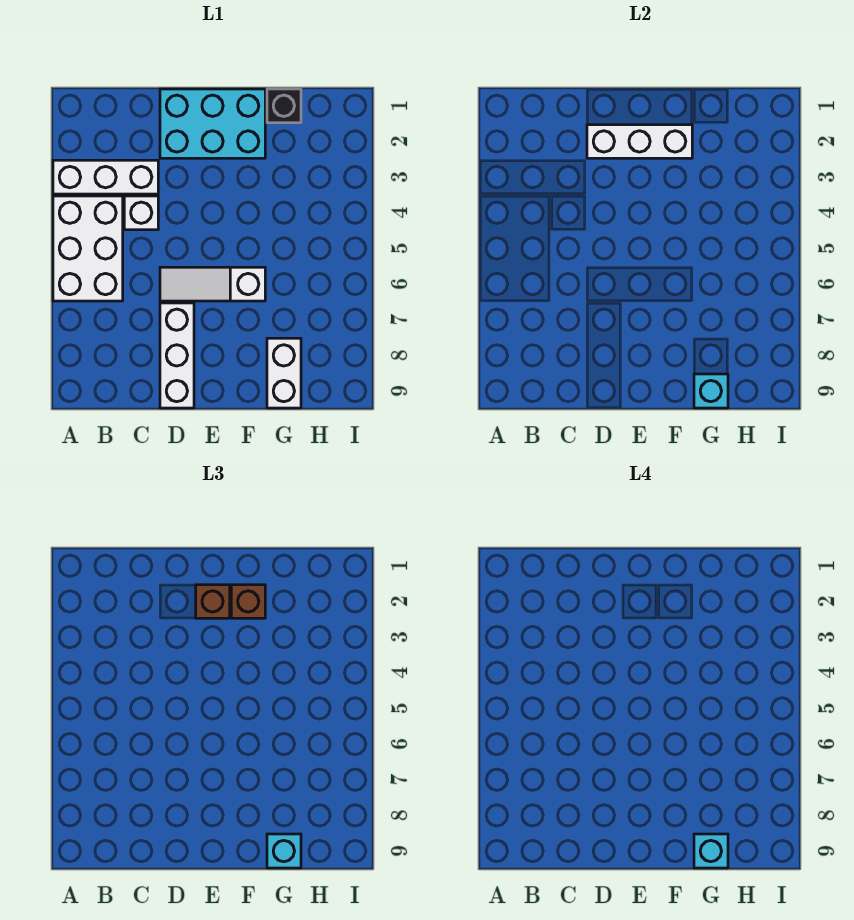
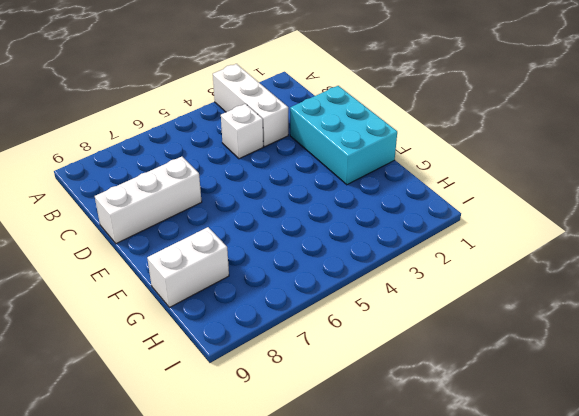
none -> white brick A4:B6 level 1
none -> white slope D6:F6 level 1 top F
none -> black brick G1 level 1

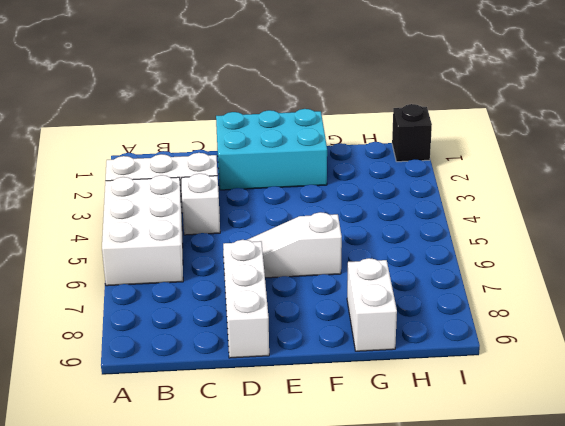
black brick I1 level 1 -> black brick G1 level 1
none -> white brick D2:F2 level 2
none -> cyan brick G9 level 2
none -> brown brick E2 level 3

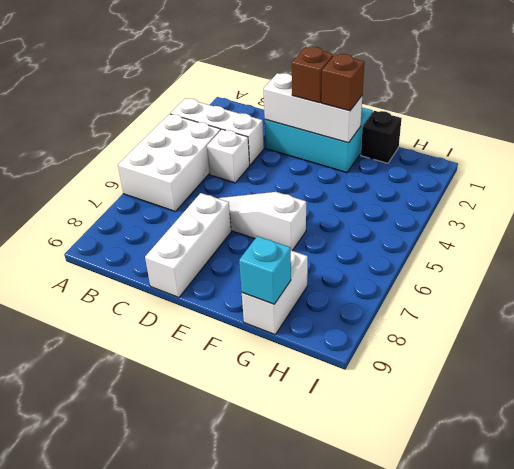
none -> cyan brick G9 level 3
none -> cyan brick G9 level 4

